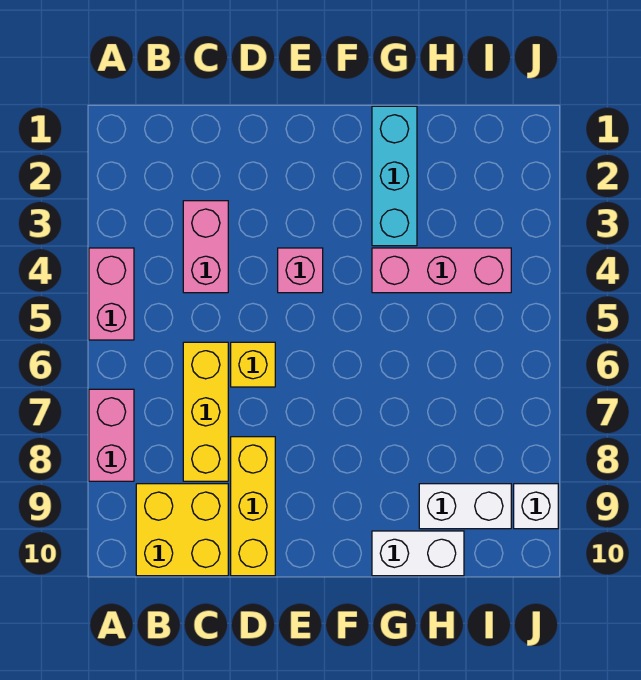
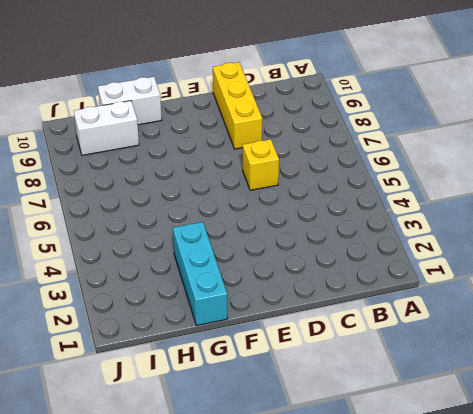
none -> pink brick A4:A5 level 1
none -> pink brick A7:A8 level 1
none -> yellow brick B9:C10 level 1

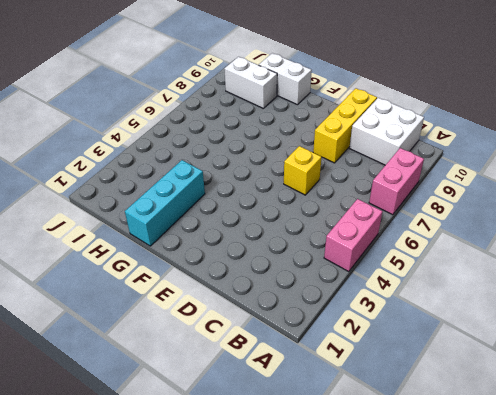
white brick B9:C10 level 1 -> yellow brick B9:C10 level 1
none -> pink brick C3:C4 level 1
none -> yellow brick C6:C8 level 1
none -> pink brick E4 level 1

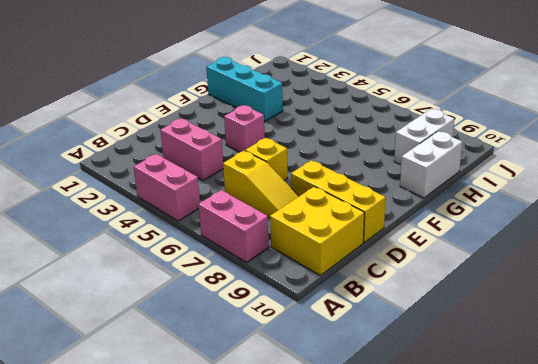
yellow slope C6:C8 level 1 top 6 -> yellow brick C6:C8 level 1
none -> pink brick G4:I4 level 1
none -> white brick J9 level 1

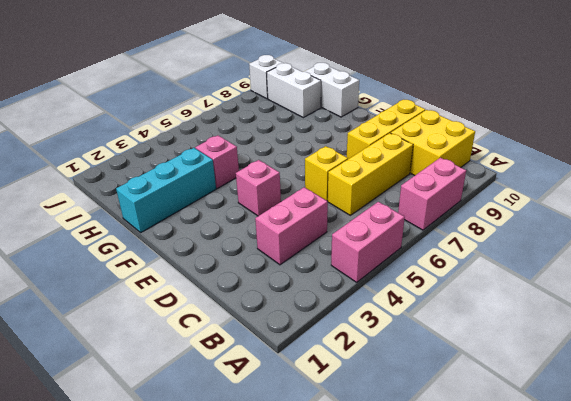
pink brick G4 level 1 -> pink brick G4:I4 level 1

